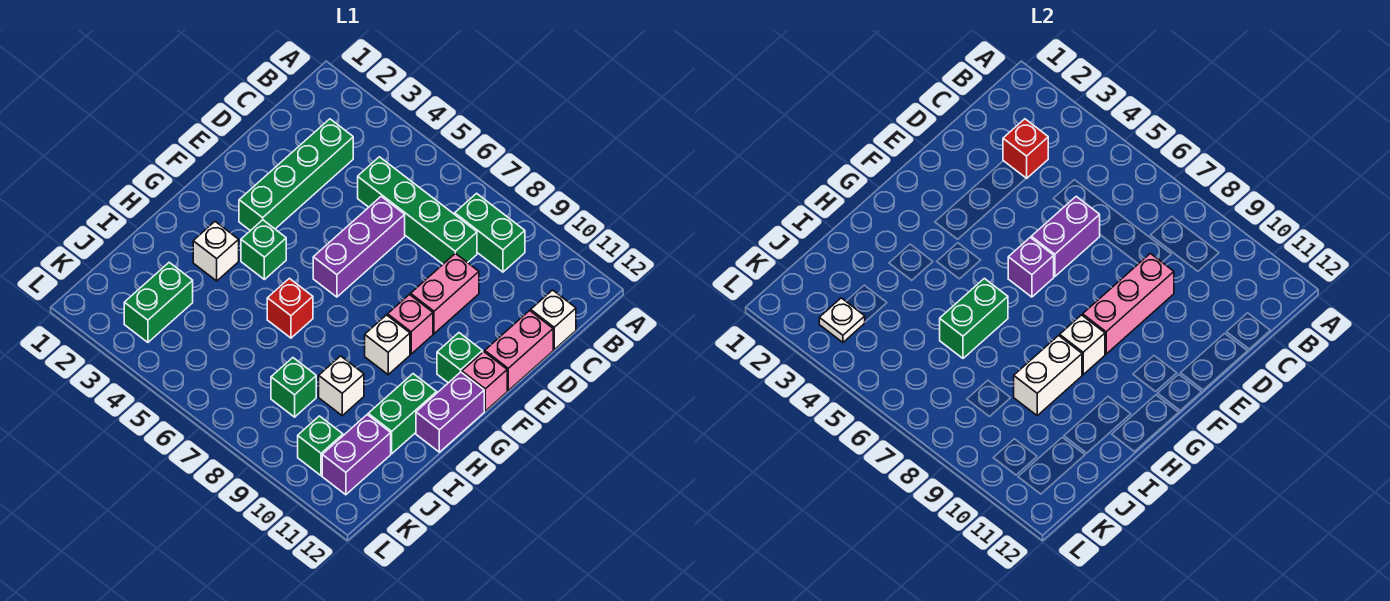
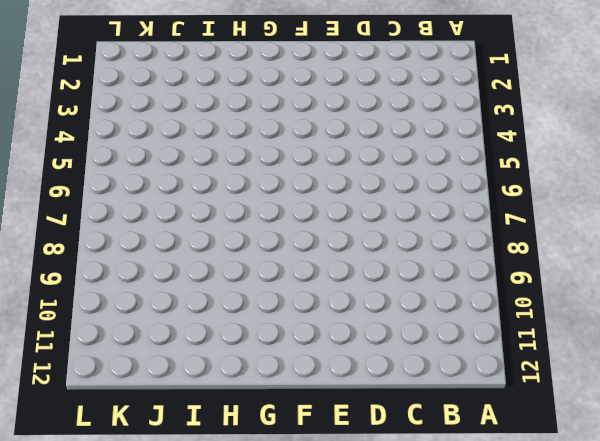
none -> green brick B8:B9 level 1
none -> green brick C3:F3 level 1
none -> green brick C5:C8 level 1

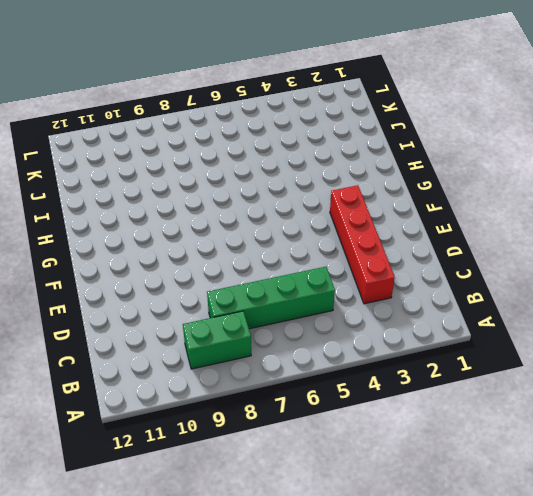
red brick C3:F3 level 1 -> green brick C3:F3 level 1
none -> white brick C12 level 1
none -> purple brick D6:F6 level 1
none -> pink brick D9:E9 level 1

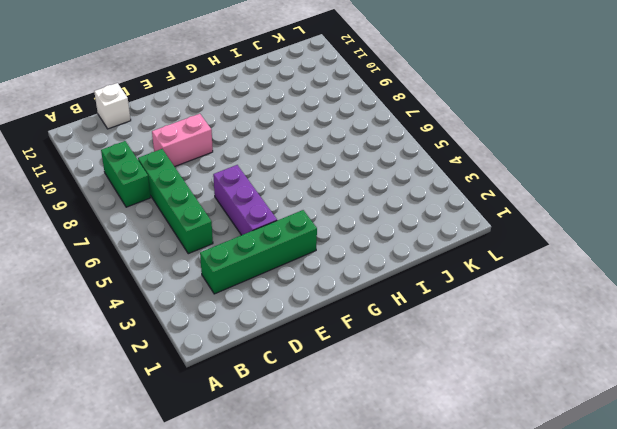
purple brick E4:E6 level 1 -> purple brick D6:F6 level 1
none -> pink brick D12:E12 level 1
none -> pink brick F9 level 1
none -> green brick F11 level 1

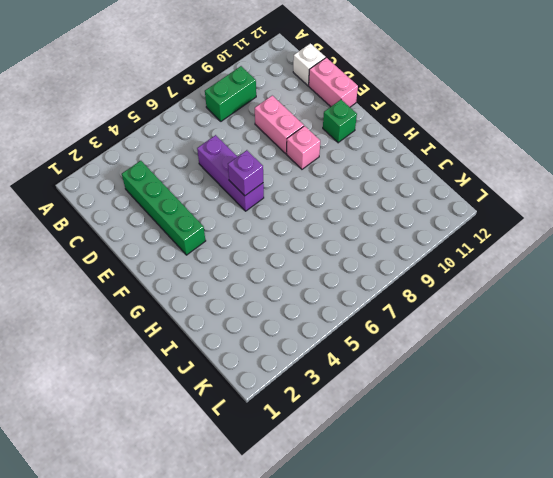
none -> green brick C5:C8 level 1
none -> pink brick F12 level 1
none -> green brick G4 level 1

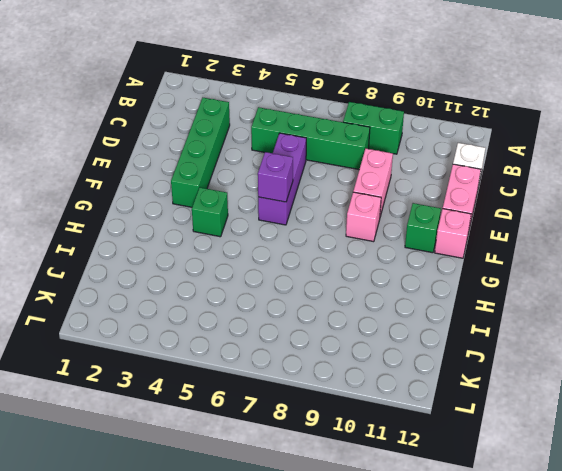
none -> white brick G9 level 1
none -> purple brick G12:H12 level 1
none -> white brick H3 level 1

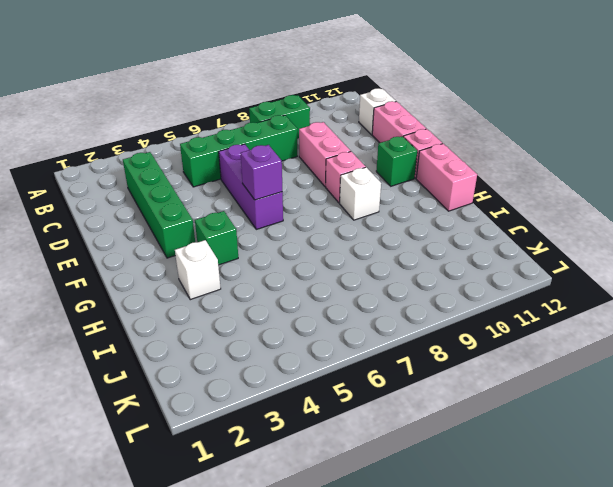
pink brick G12:H12 level 1 -> purple brick G12:H12 level 1
none -> red brick H6 level 1
none -> green brick H11:I11 level 1
none -> white brick I9 level 1

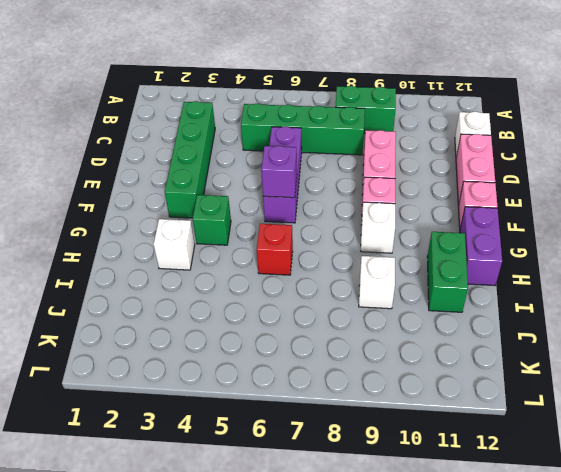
none -> green brick F11 level 1
none -> green brick J3:K3 level 1
none -> green brick J8 level 1

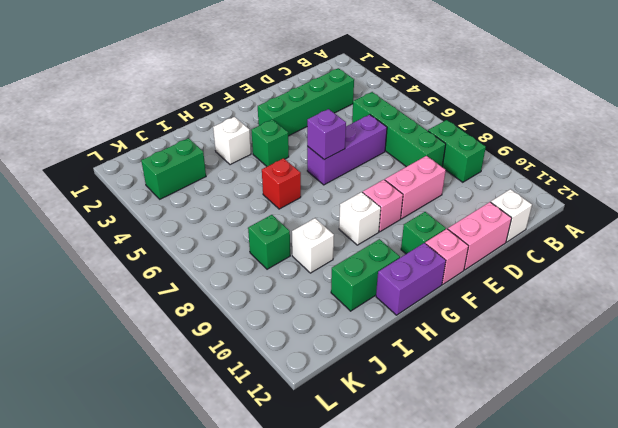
none -> purple brick J11:K11 level 1
none -> green brick K10 level 1
none -> red brick C3 level 2

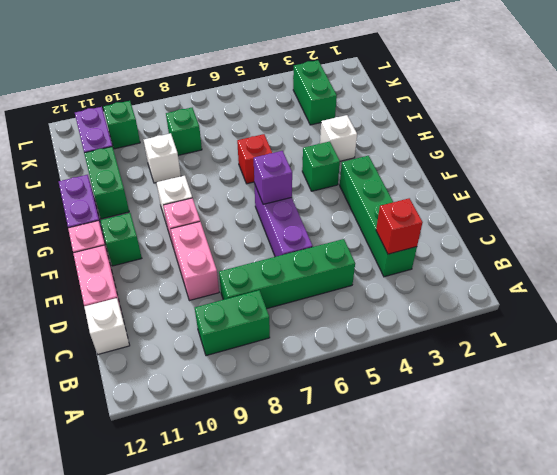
none -> purple brick D6:E6 level 2
none -> pink brick D9:F9 level 2
none -> white brick G9 level 2

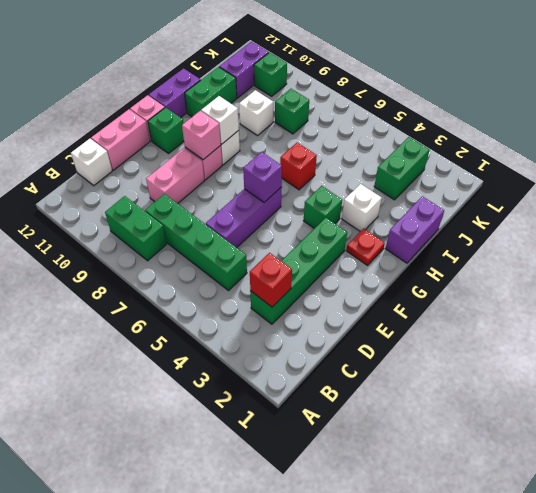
pink brick F9 level 2 -> pink brick D9:F9 level 2
red plate G2 level 1 -> none
purple brick H1:I1 level 1 -> purple brick D6:E6 level 2
none -> green brick H6:I6 level 2
none -> white brick H9:I9 level 2
none -> white plate K3 level 2

